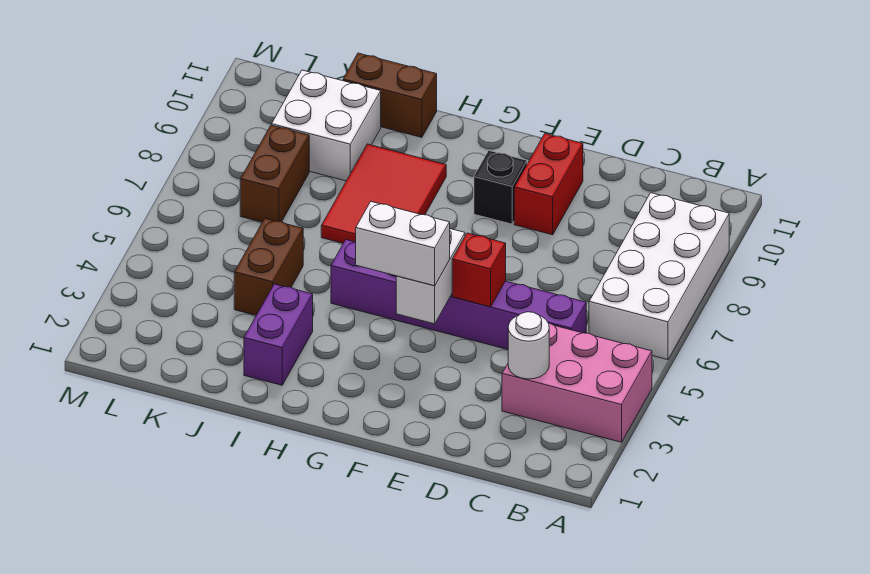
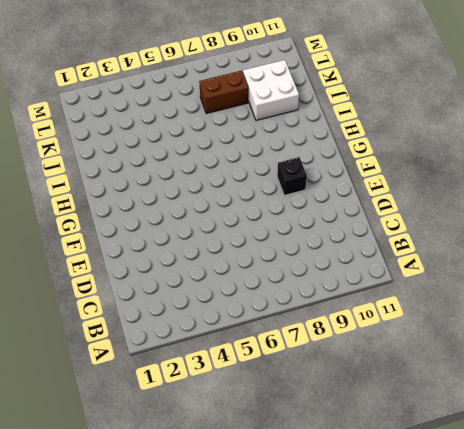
none -> pink brick A3:C4 level 1
none -> white brick A6:B9 level 1
none -> purple brick C5:H5 level 1

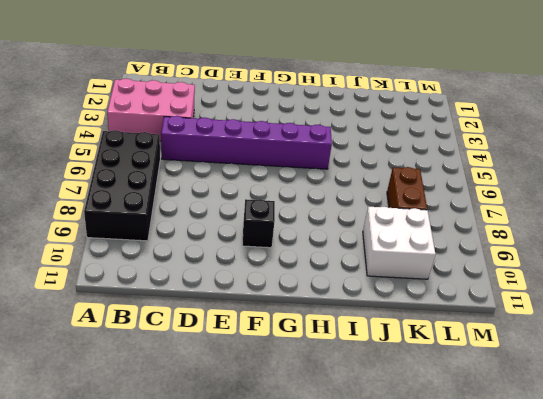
black brick A6:B9 level 1 -> white brick A6:B9 level 1
none -> red brick E9:E10 level 1
none -> red tile H7:I9 level 1
none -> purple brick I2:I3 level 1

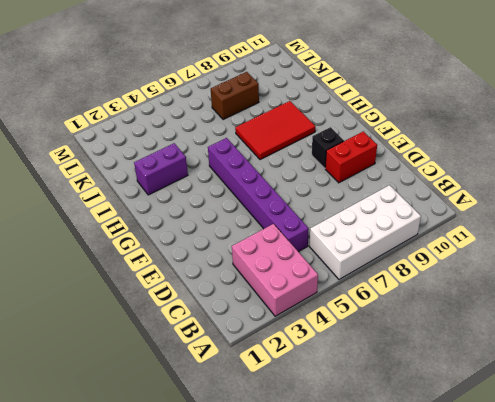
none -> brown brick I11:J11 level 1
none -> brown brick J4:J5 level 1
none -> white brick J9:K10 level 1

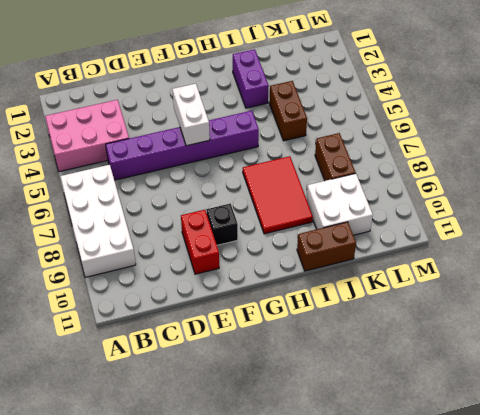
none -> white round brick C3 level 2
none -> red brick E5 level 2
none -> white brick F4:G4 level 3

